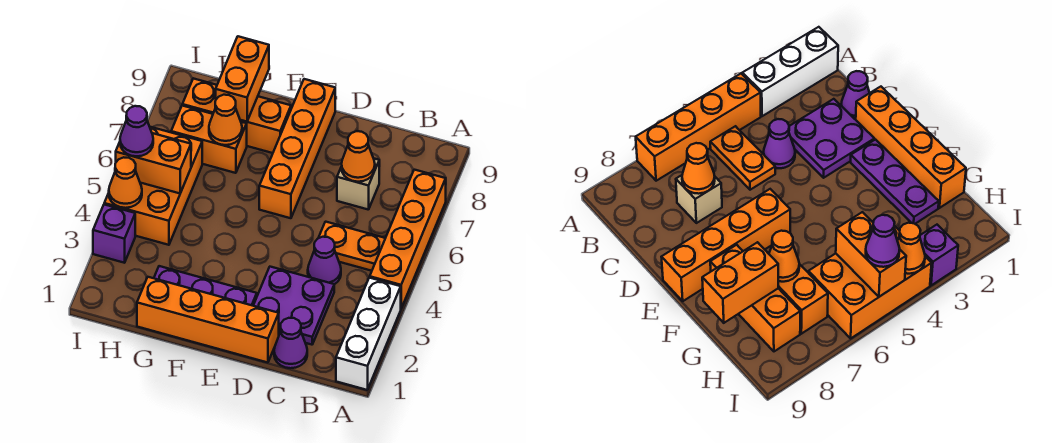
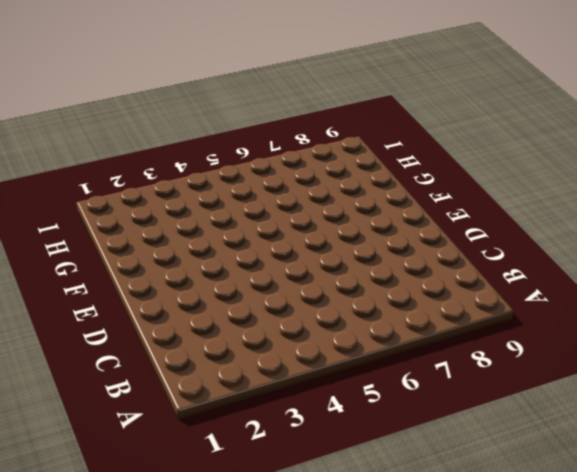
none -> white brick A1:A3 level 1
none -> orange brick A4:A7 level 1
none -> orange plate B5:C5 level 1

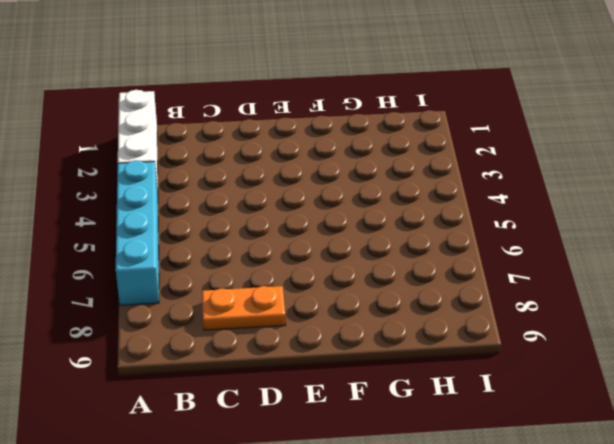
cyan brick A4:A7 level 1 -> orange brick A4:A7 level 1
orange plate C8:D8 level 1 -> orange plate B5:C5 level 1
none -> purple cone C1 level 1
none -> purple plate C2:D3 level 1
none -> purple cone C4 level 1

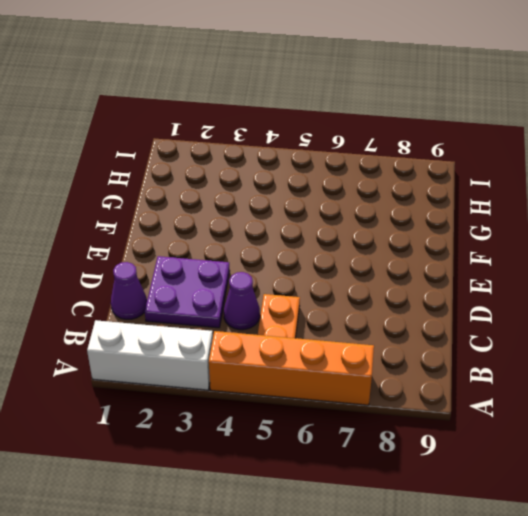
none -> tan brick C7 level 1
none -> orange brick D1:G1 level 1
none -> purple plate E2:G2 level 1

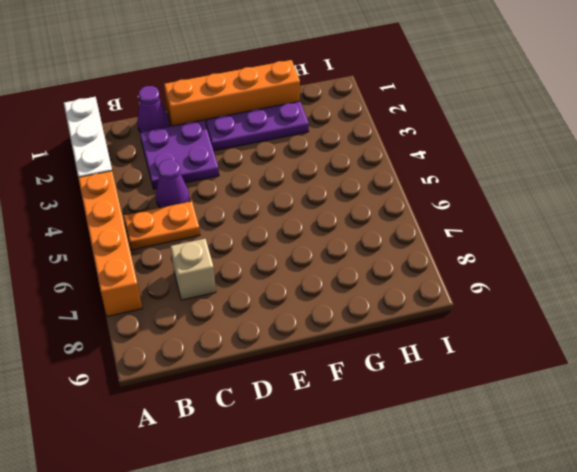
none -> orange brick E6:E9 level 1
none -> orange brick F8:H8 level 1
none -> orange brick G7:H7 level 1

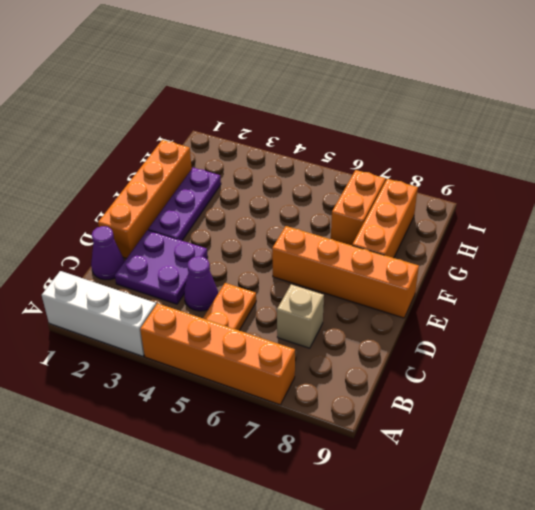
none -> orange brick H4:I6 level 1
none -> purple brick I3 level 1
none -> orange cone C7 level 2

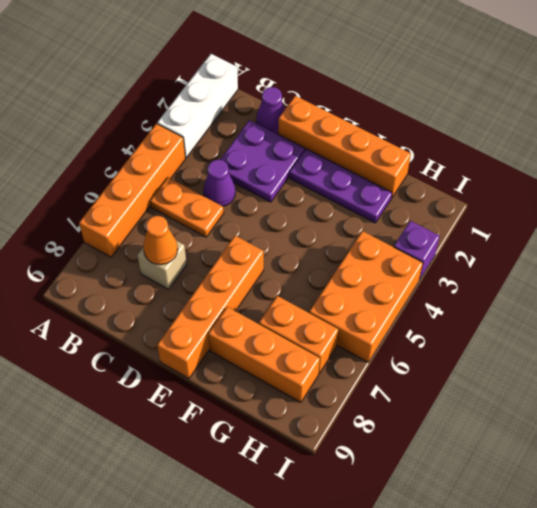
none -> orange cone G7 level 2
none -> orange brick G8:G9 level 2
none -> orange brick H5:I5 level 2

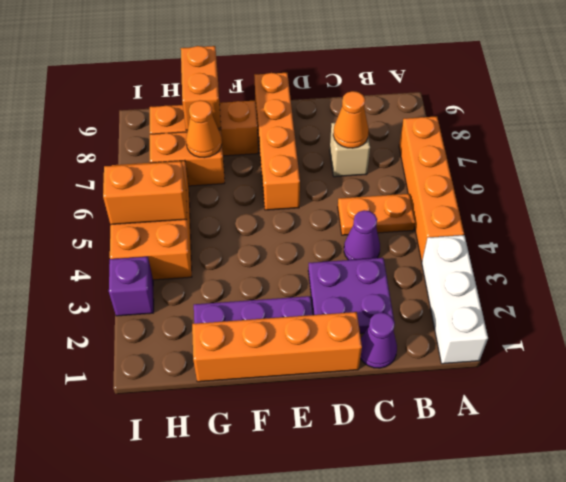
none -> orange cone I4 level 2
none -> purple cone I5 level 3

